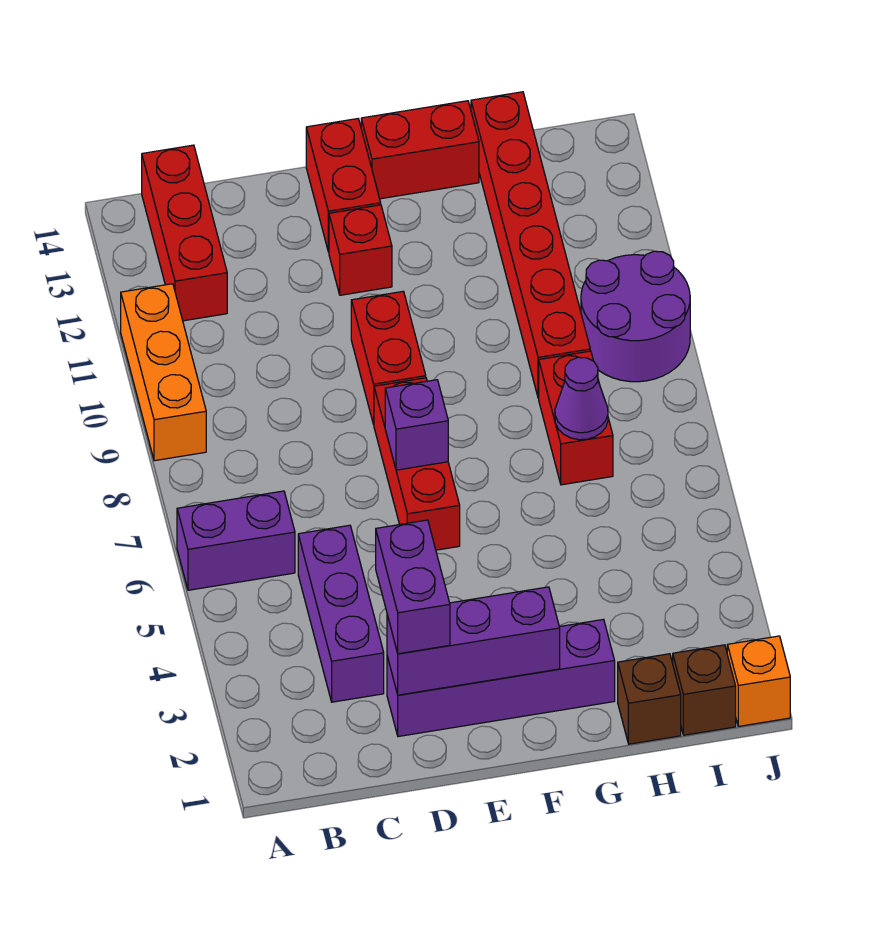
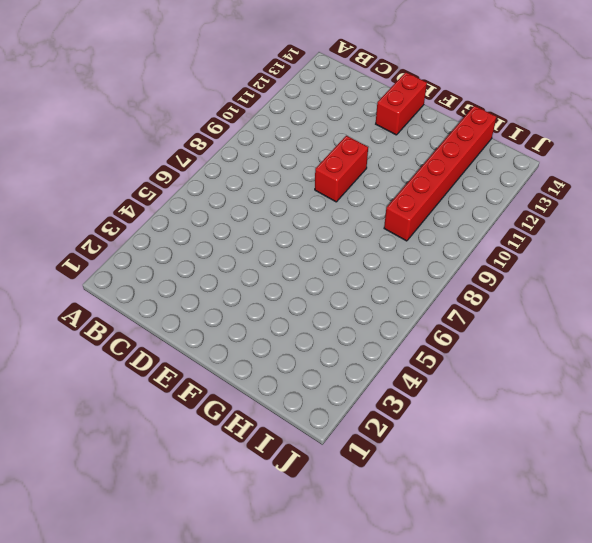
none -> purple brick A6:B6 level 1
none -> orange brick A9:A11 level 1
none -> red brick B12:B14 level 1

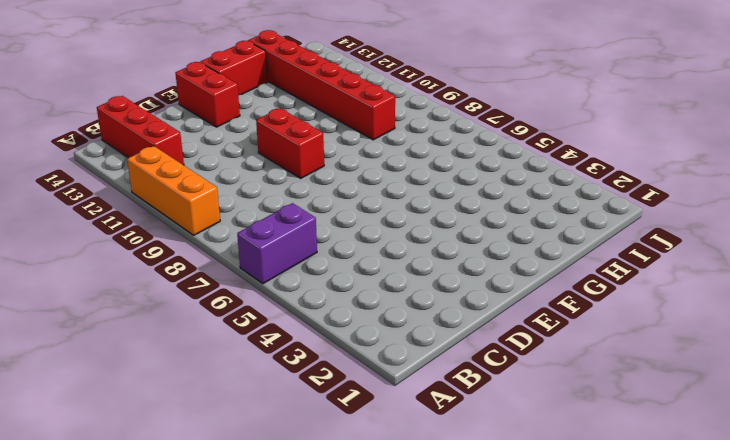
none -> purple brick C3:C5 level 1
none -> purple brick D2:G2 level 1
none -> red brick E6:E8 level 1

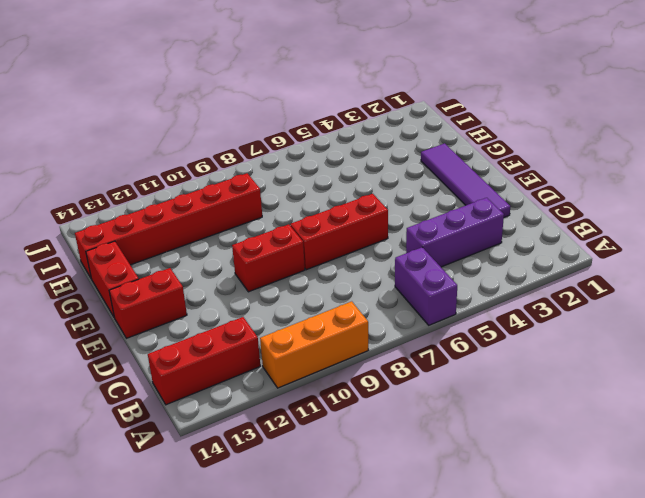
purple tile D2:G2 level 1 -> purple brick D2:G2 level 1
none -> red brick E12 level 1
none -> brown brick H1 level 1
none -> red brick H7:H8 level 1

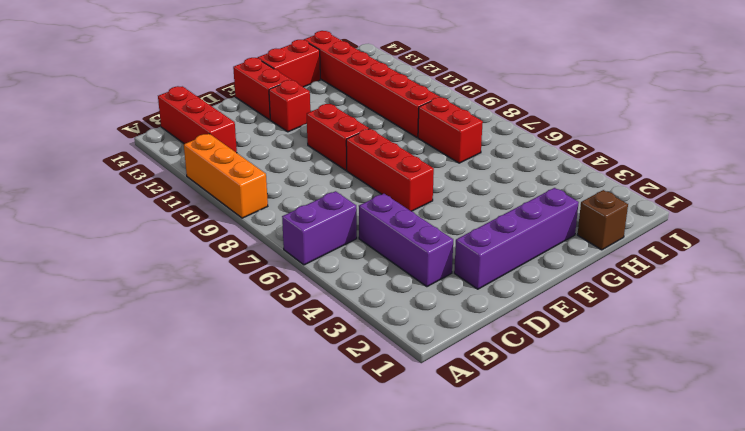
none -> brown brick I1 level 1
none -> purple round brick I9:J10 level 1
none -> orange brick J1 level 1

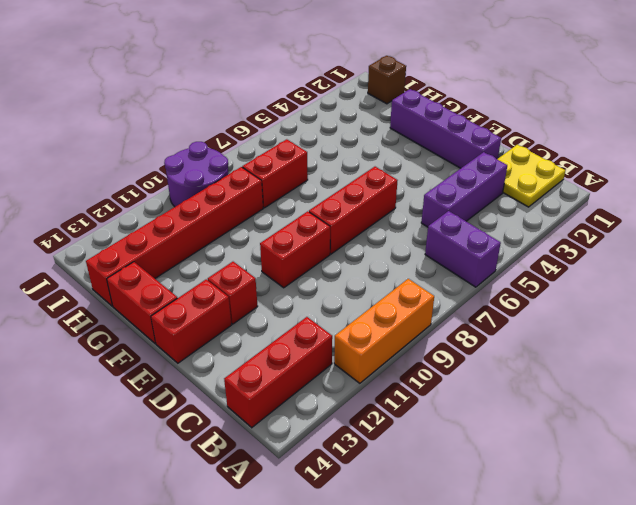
yellow plate B1:C2 level 1 -> none
none -> brown brick H1 level 1
none -> orange brick J1 level 1
none -> purple brick D2:F2 level 2

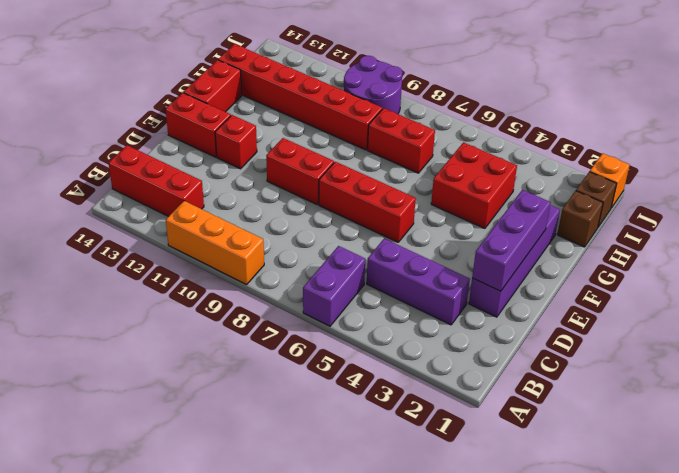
red brick G4:H5 level 1 -> none
none -> purple brick E7 level 2
none -> purple cone H7 level 2
none -> purple brick D2:D3 level 3

